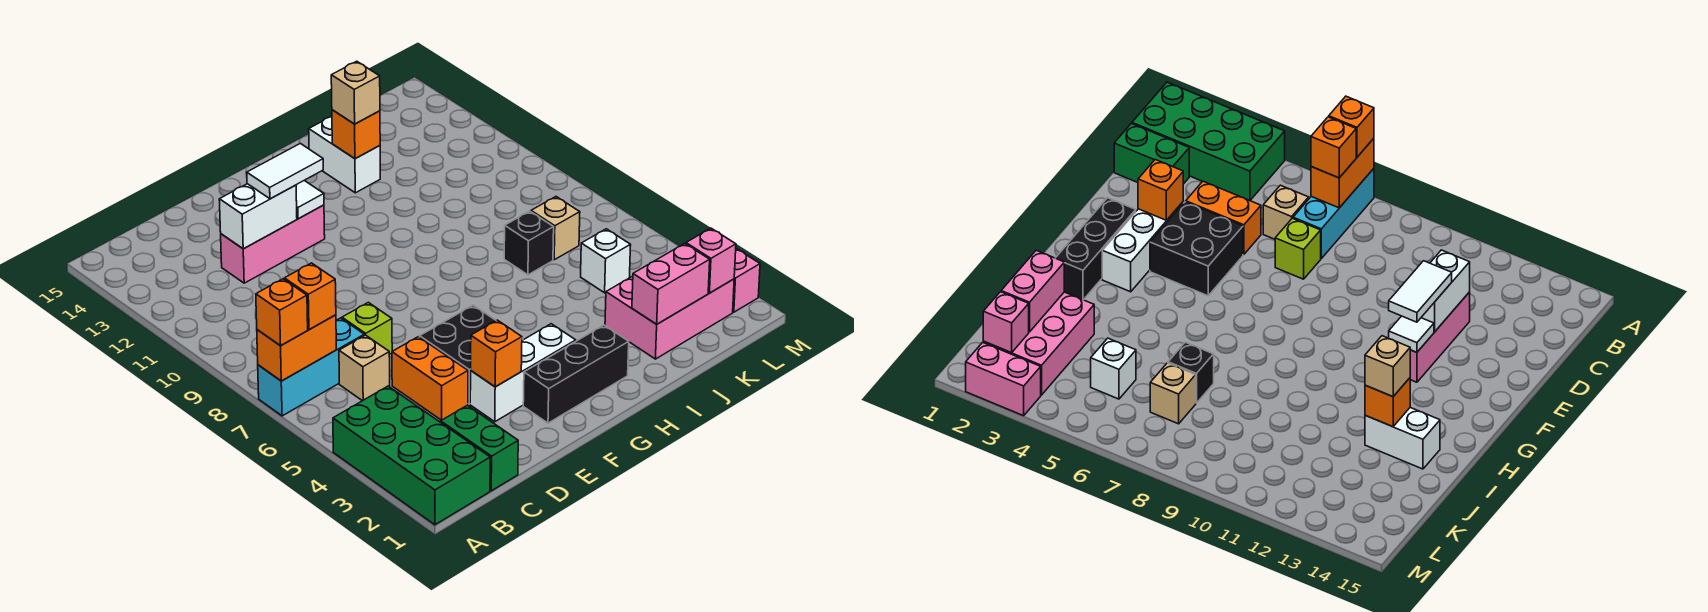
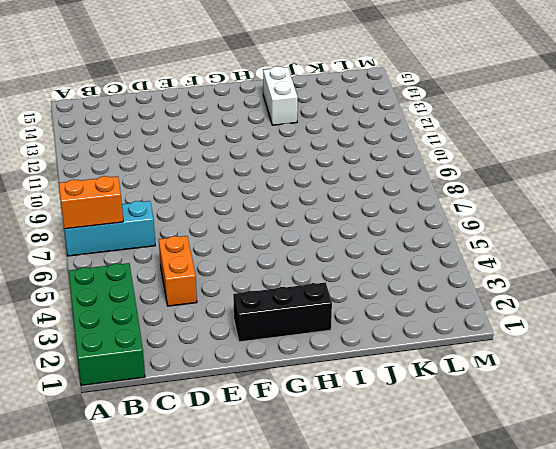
none -> green brick C1:C2 level 1
none -> tan brick C6 level 1
none -> lime brick D7 level 1

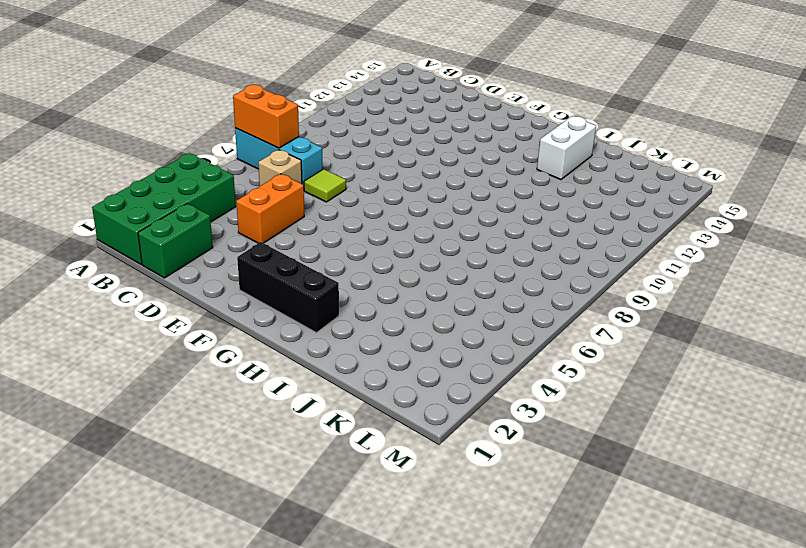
lime tile D7 level 1 -> lime brick D7 level 1
none -> pink brick D12:F12 level 1
none -> white brick E3:G3 level 1
none -> black brick E4:F5 level 1

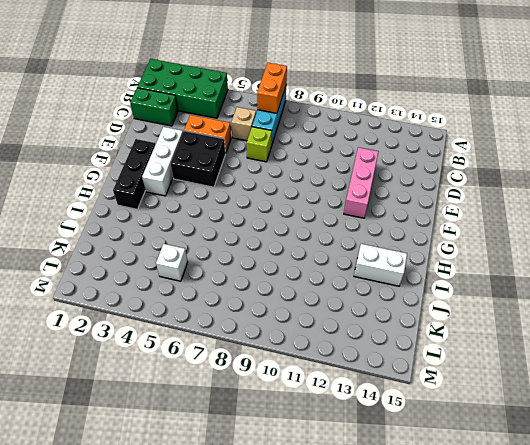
none -> pink brick J2:L3 level 1
none -> black brick J7 level 1
none -> tan brick K7 level 1

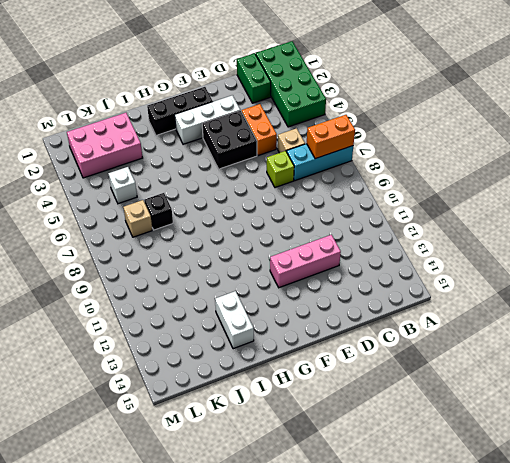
none -> pink brick M2:M3 level 1
none -> white brick D12:E12 level 2
none -> orange brick E3 level 2

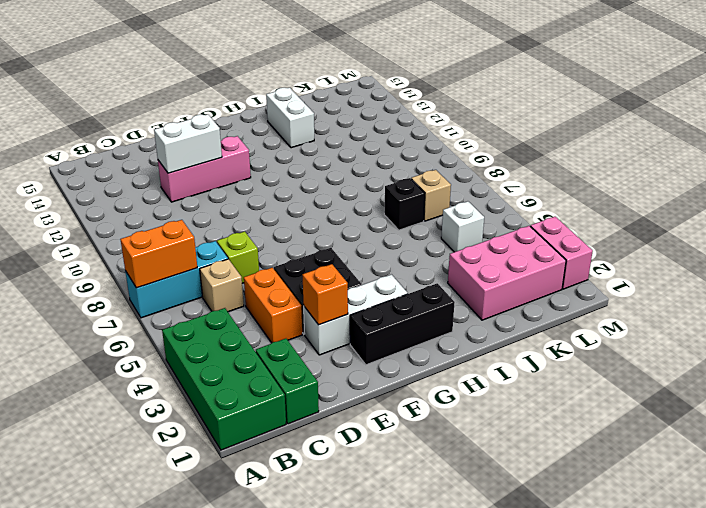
none -> white tile F12 level 2
none -> orange brick I13 level 2
none -> pink brick J2:K2 level 2

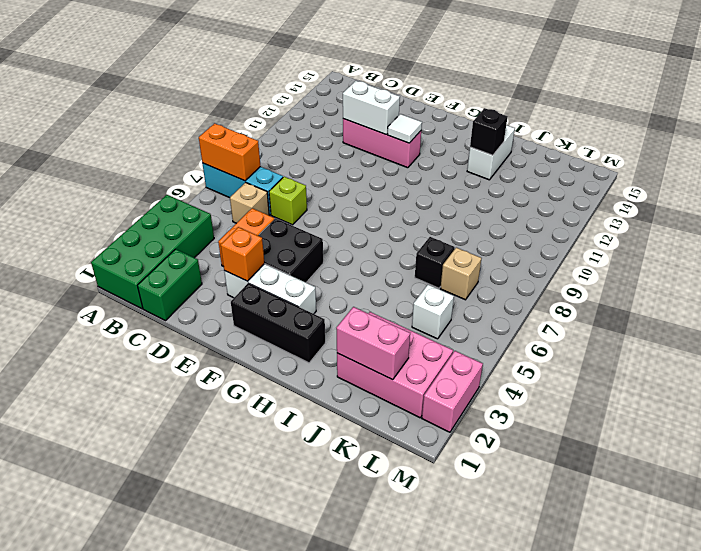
black brick I13 level 2 -> orange brick I13 level 2
none -> pink brick L2 level 2
none -> orange brick A7 level 3
none -> orange brick B7 level 3

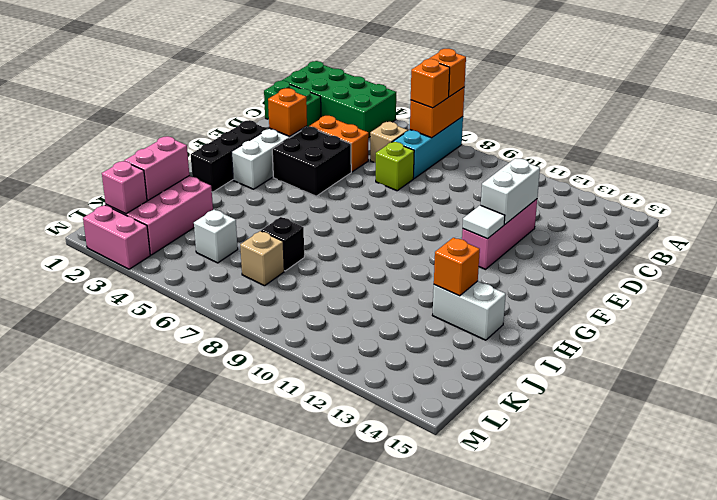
none -> white tile E12:F12 level 3
none -> tan brick I13 level 3

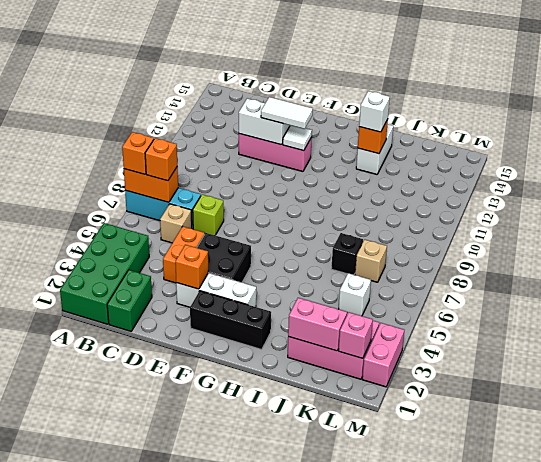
white brick I13 level 3 -> tan brick I13 level 3

